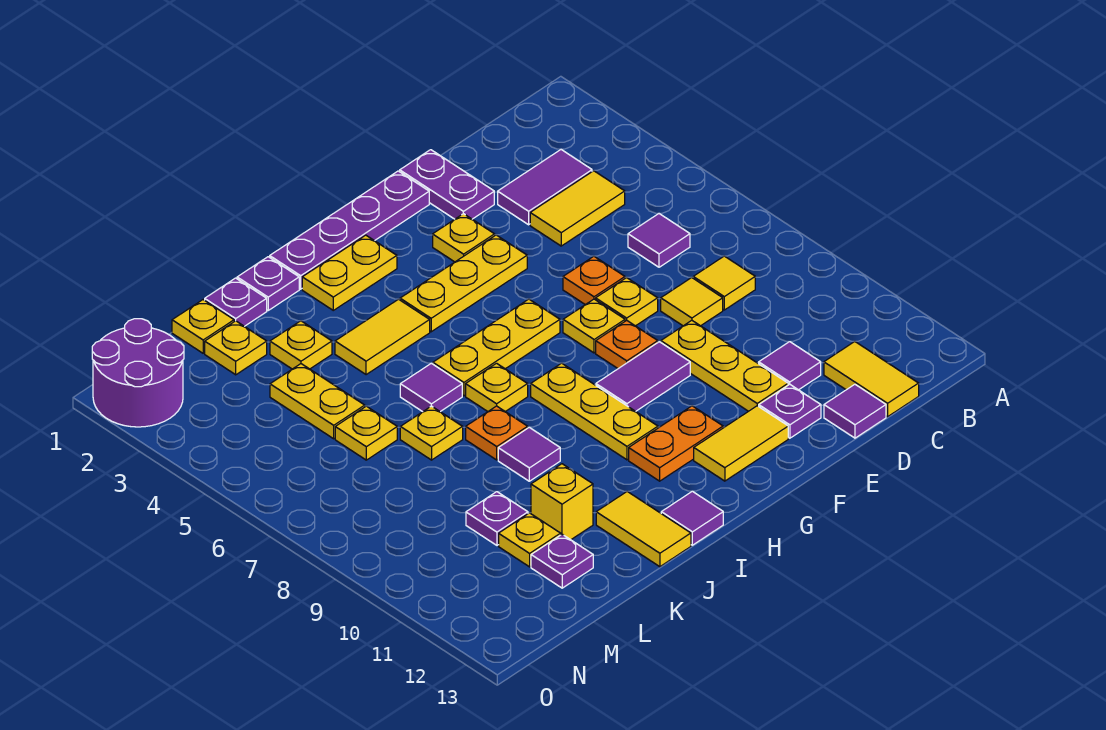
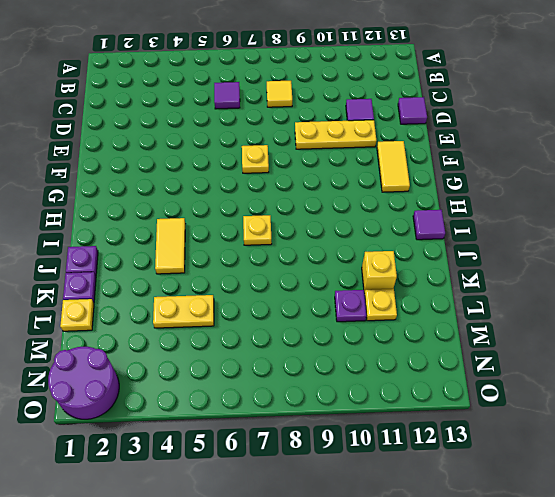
none -> purple tile C3:D3 level 1
none -> yellow tile C4:D4 level 1
none -> yellow tile C12:C13 level 1
none -> yellow tile D8 level 1

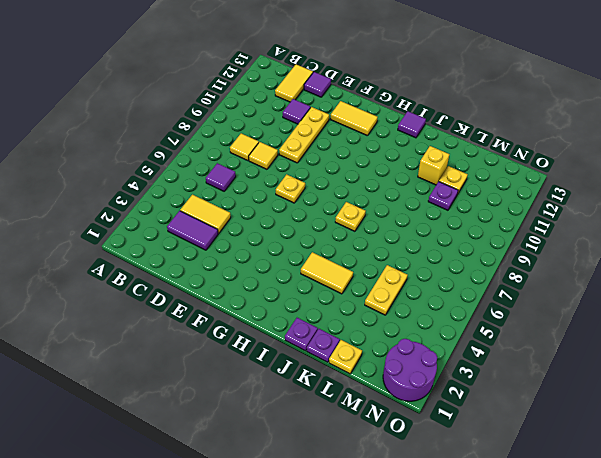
none -> purple plate E1:E2 level 1
none -> orange plate E6 level 1
none -> yellow plate E7 level 1
none -> purple plate E12 level 1

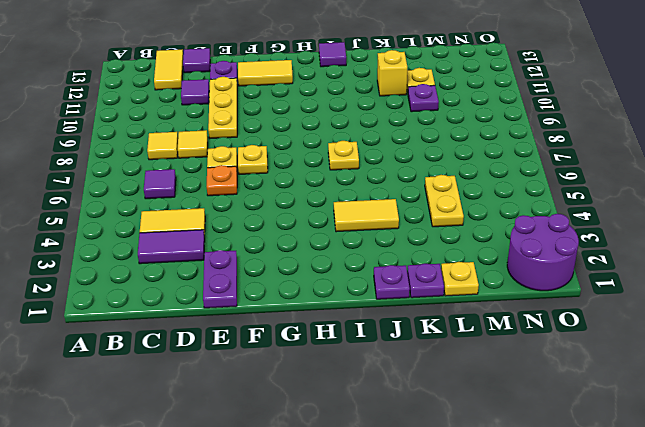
none -> purple plate F1:I1 level 1
none -> yellow plate F3 level 1
none -> yellow plate F4:H4 level 1
none -> orange plate F8 level 1

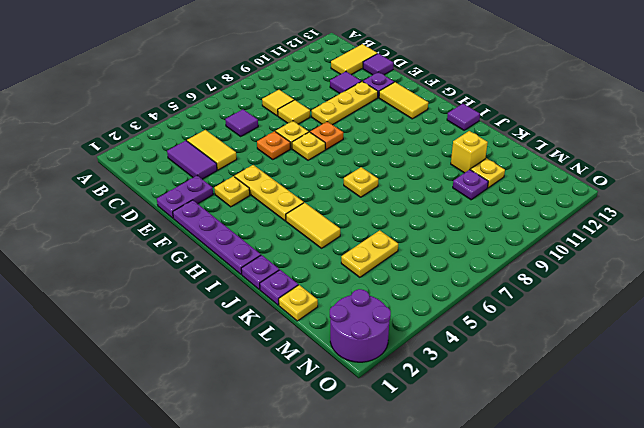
none -> purple tile F9:G9 level 1
none -> yellow plate G6:I6 level 1
none -> orange plate G11:H11 level 1
none -> yellow plate H2:I2 level 1

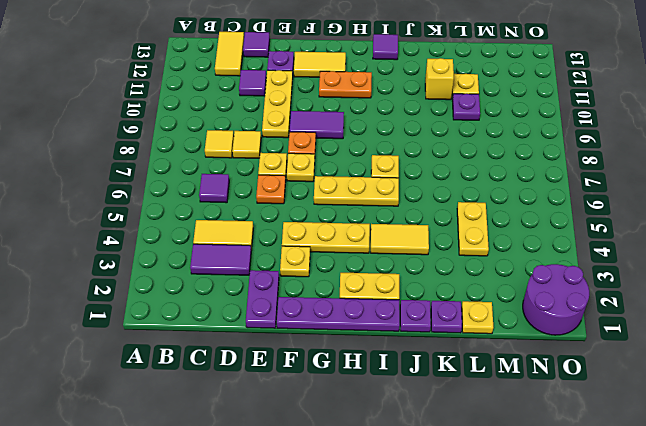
none -> yellow plate H8:H10 level 1
none -> purple tile J6 level 1
none -> orange plate J8 level 1
none -> purple tile J9 level 1

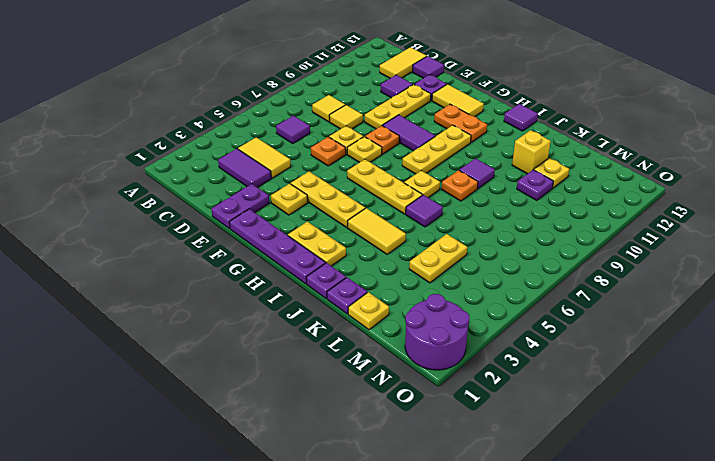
none -> yellow tile J12:J13 level 1
none -> yellow plate K3 level 1
none -> yellow plate K7 level 1
none -> yellow plate L2 level 1

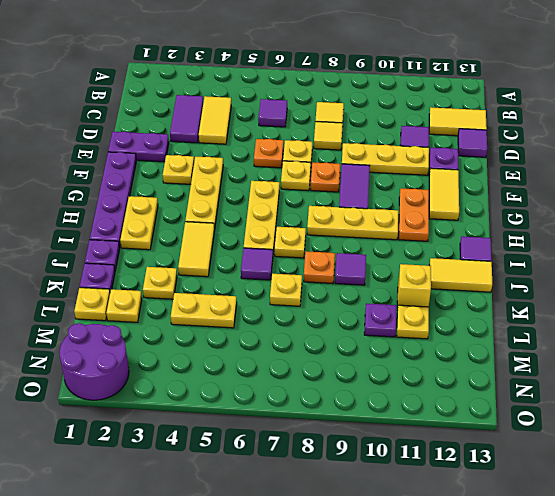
none -> yellow plate L6 level 1
none -> purple plate L12 level 1

